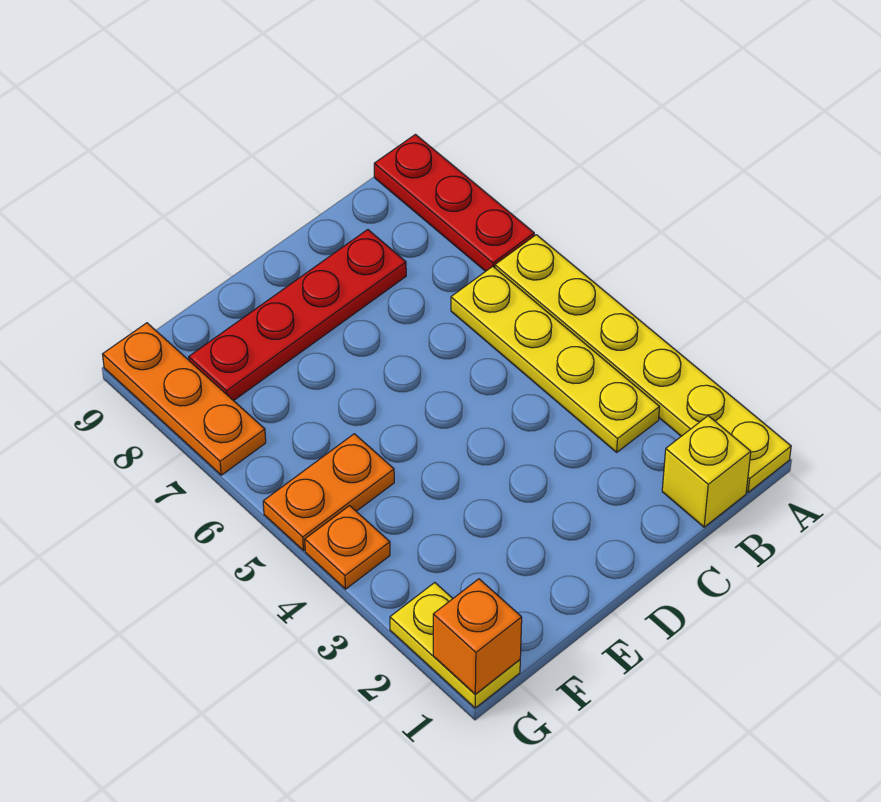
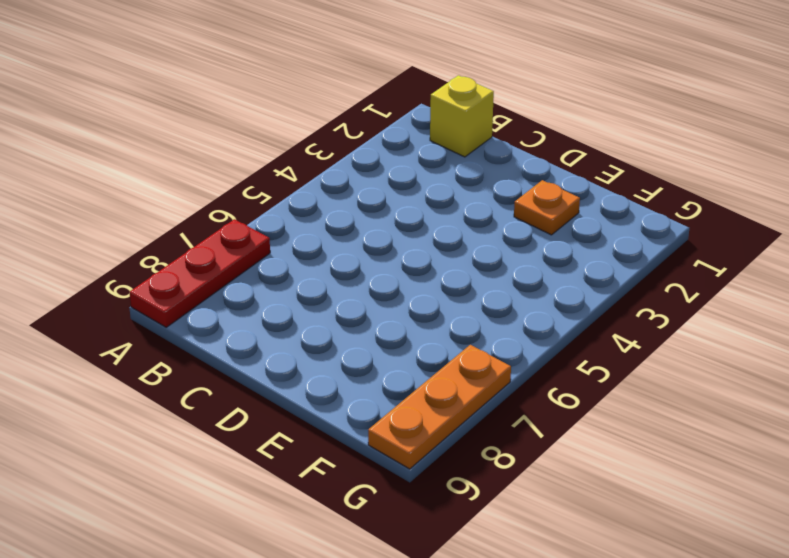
orange plate E2 level 1 -> orange plate G4 level 1
none -> yellow plate A1:A6 level 1
none -> yellow plate B3:B6 level 1

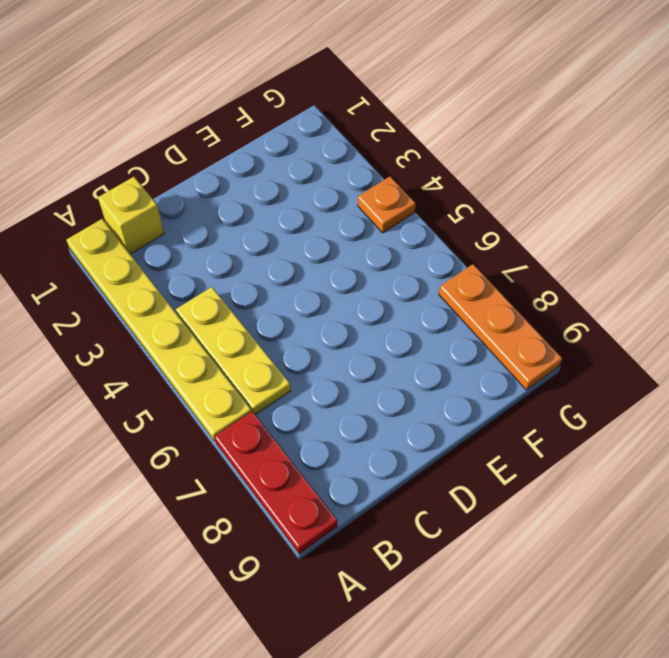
yellow plate B4:B6 level 1 -> yellow plate B3:B6 level 1
none -> red plate C8:F8 level 1
none -> orange plate F5:G5 level 1

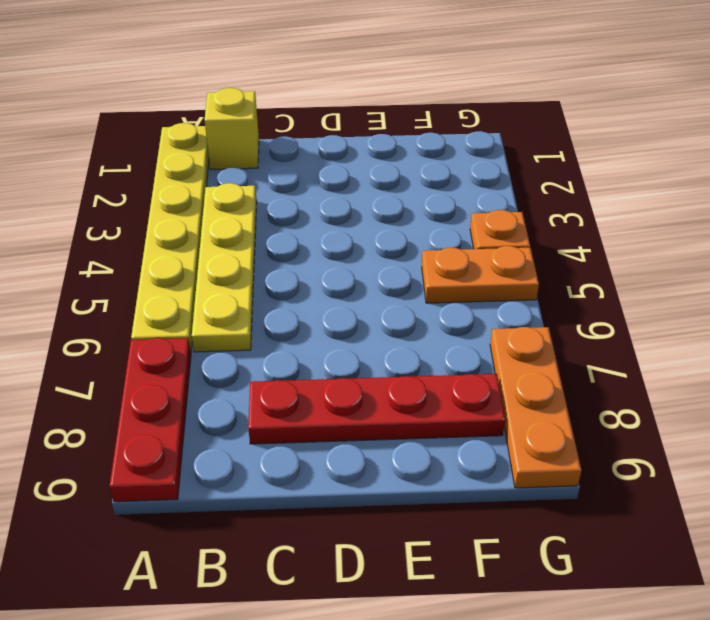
none -> yellow plate G1:G2 level 1
none -> orange brick G1 level 2

